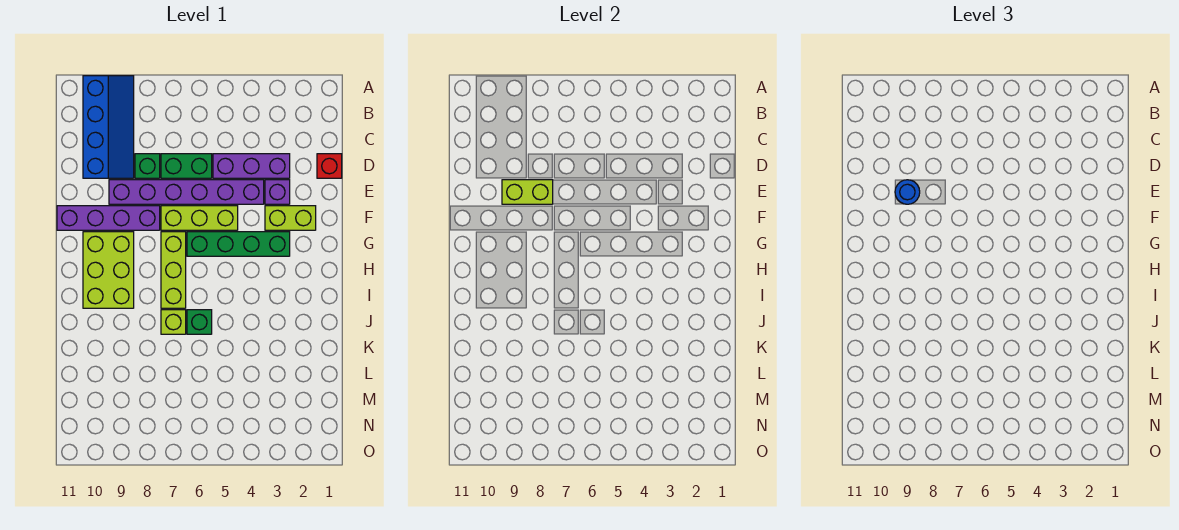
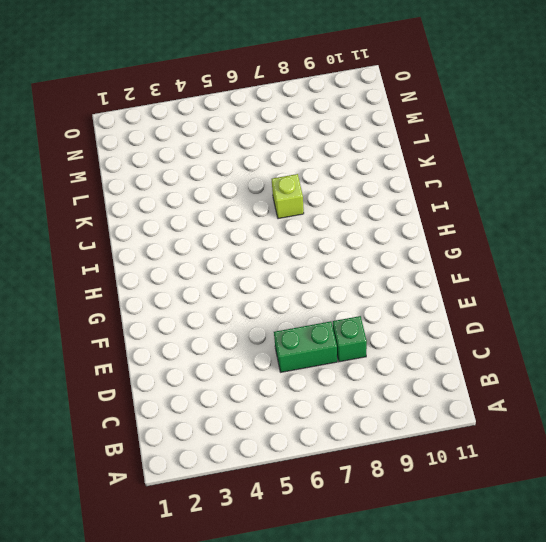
none -> blue slope A9:D10 level 1 top 10
none -> red brick D1 level 1
none -> purple brick D3:D5 level 1

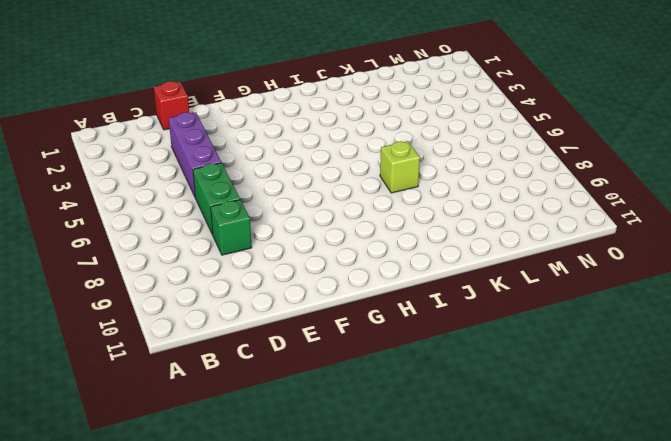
none -> blue slope A9:D10 level 1 top 10
none -> purple brick E3 level 1
none -> purple brick E4:E9 level 1

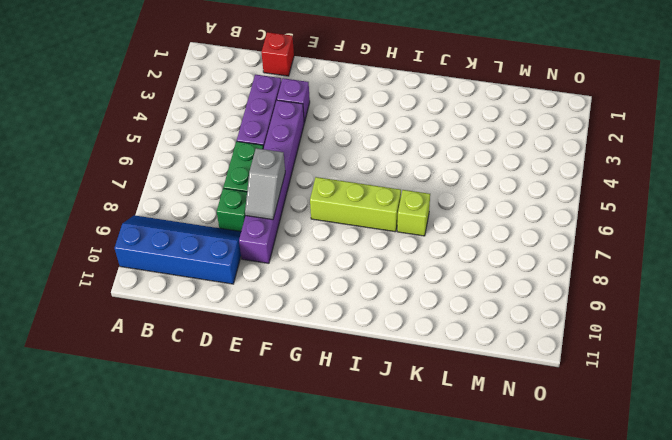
grey slope E7:E8 level 2 top 7 -> lime brick E8:E9 level 2
none -> lime brick F2:F3 level 1
none -> lime brick F5:F7 level 1
none -> purple brick F8:F11 level 1

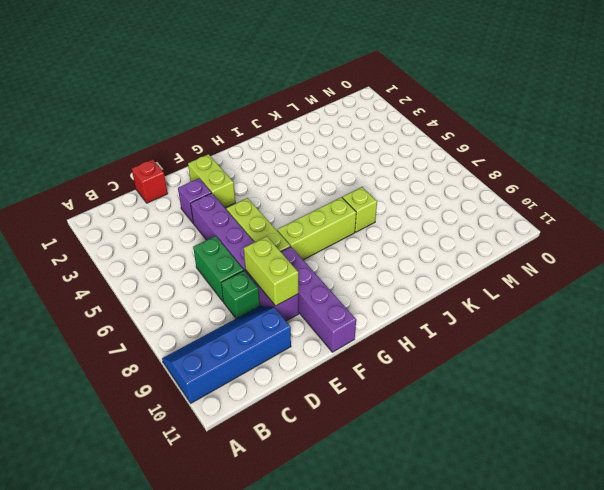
none -> purple brick D3:D5 level 1
none -> green brick G3:G6 level 1
none -> lime brick G9:I10 level 1

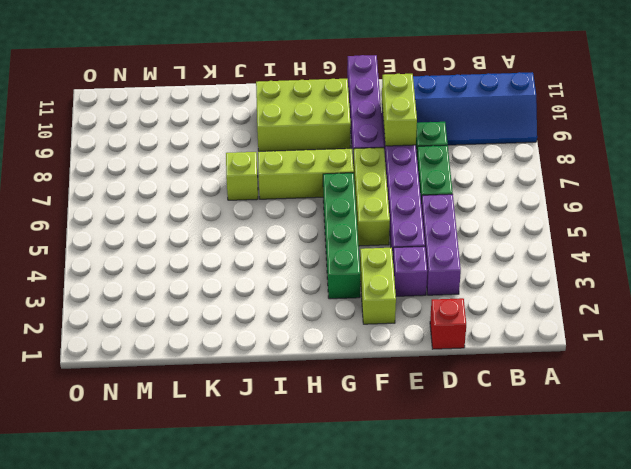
none -> green brick J6 level 1
none -> blue round brick E9 level 3

